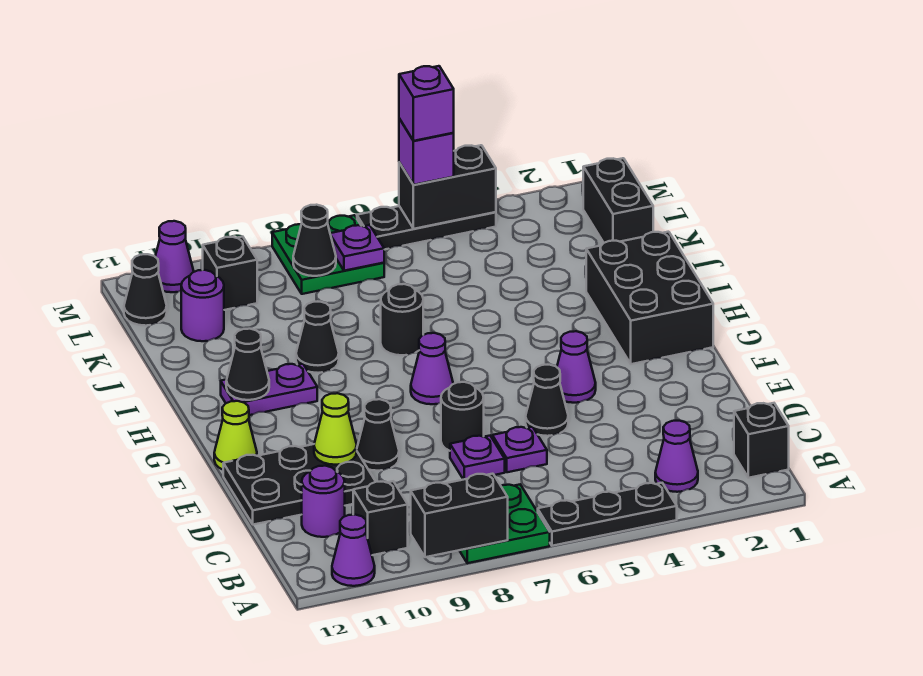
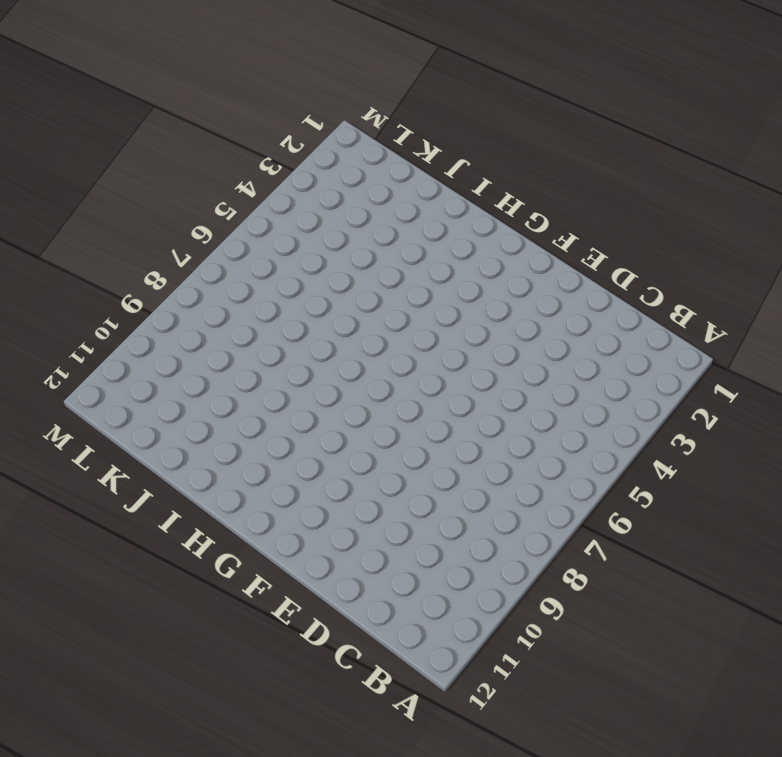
none -> black plate A4:A6 level 1
none -> green plate A7:B8 level 1
none -> purple cone A11 level 1
none -> black brick B1 level 1

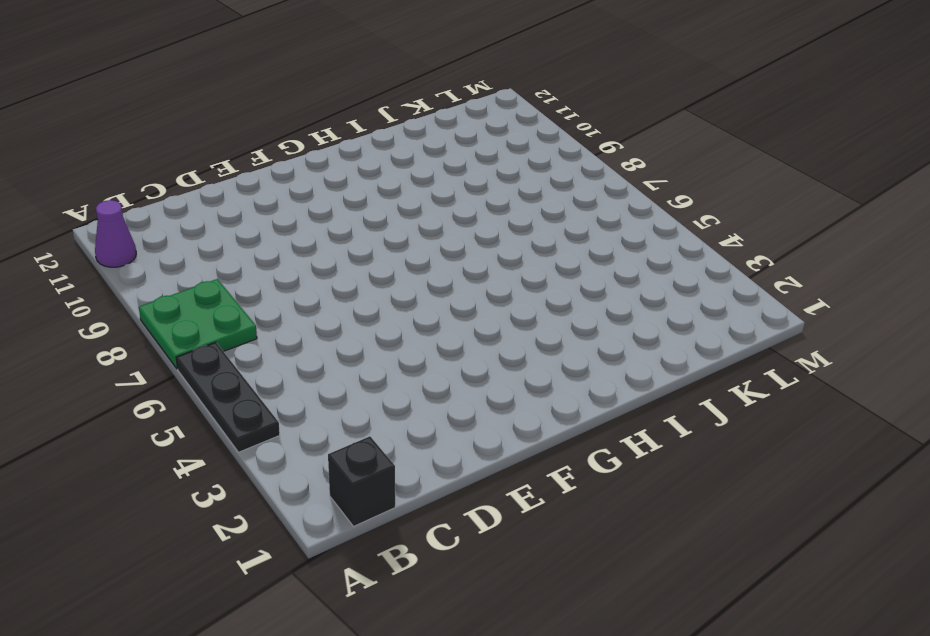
none -> purple cone B3 level 1
none -> black brick B10 level 1
none -> purple round brick C11 level 1
none -> purple plate D6 level 1

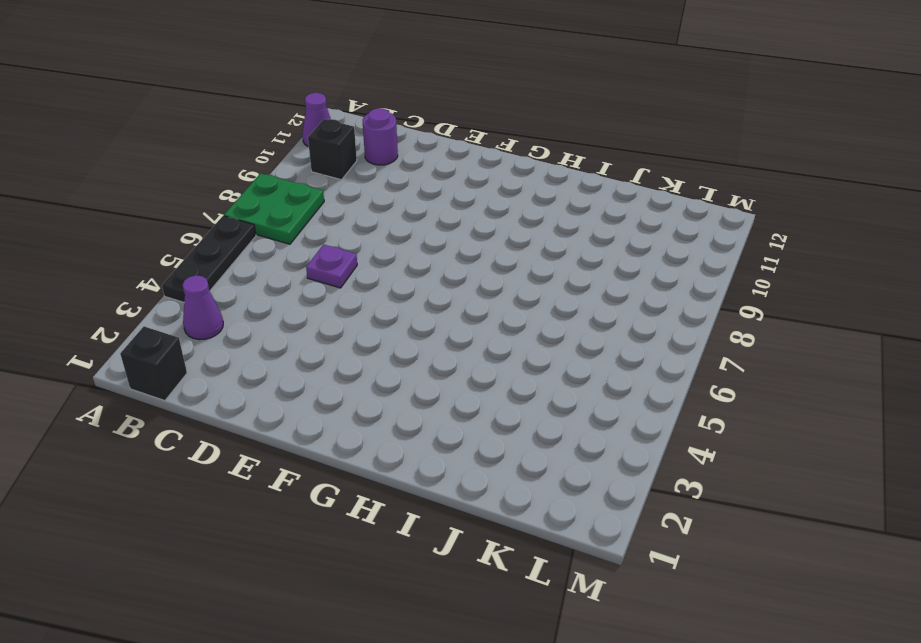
none -> purple plate D7 level 1
none -> black plate D10:E12 level 1
none -> black cone E5 level 1
none -> black round brick E7 level 1

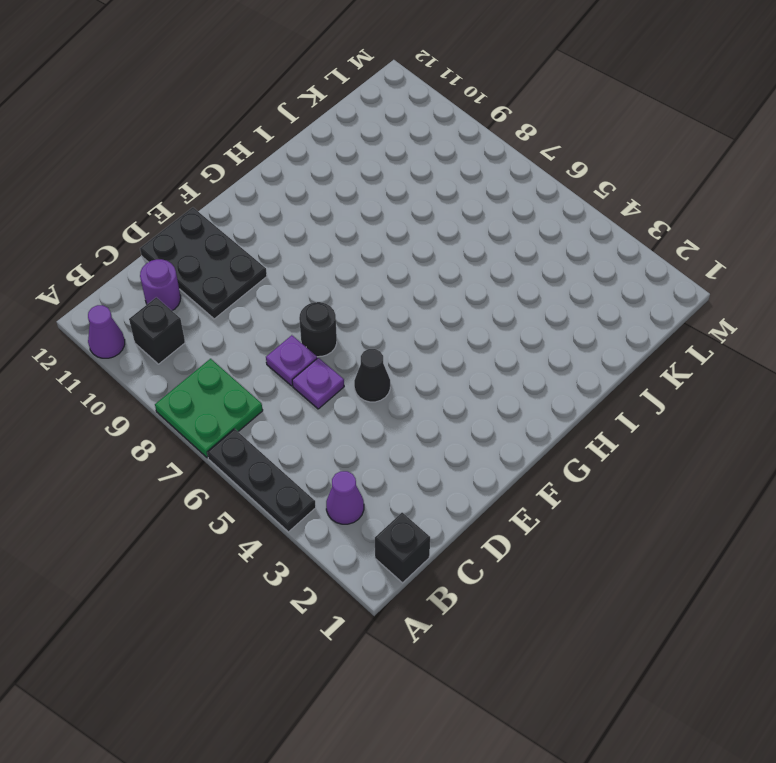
none -> black cone E9 level 1
none -> purple cone F4 level 1
none -> lime cone F12 level 1
none -> black brick G1:I2 level 1

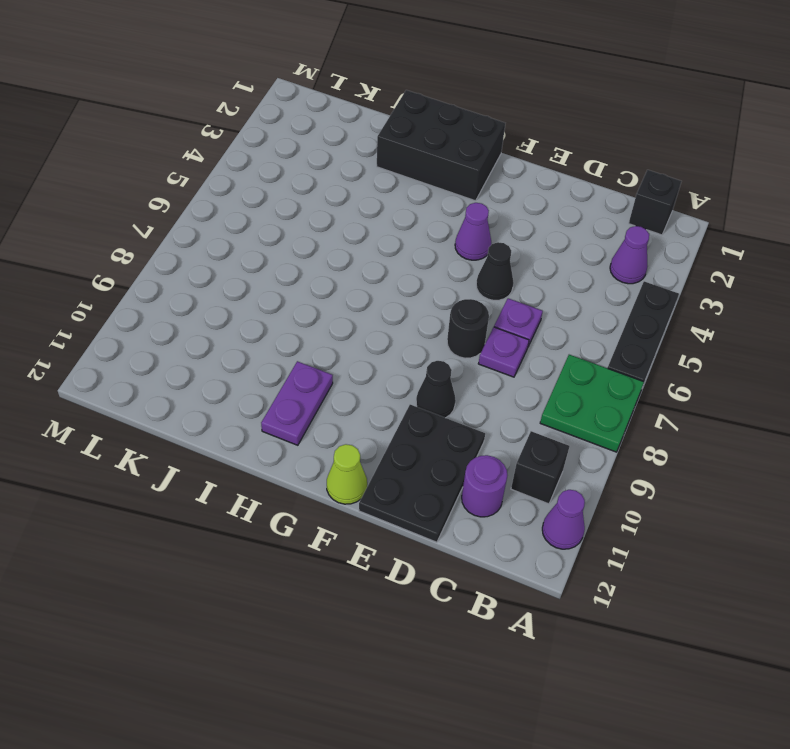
none -> purple cone G7 level 1
none -> black round brick I7 level 1
none -> black cone I9 level 1
none -> black brick K1:L1 level 1

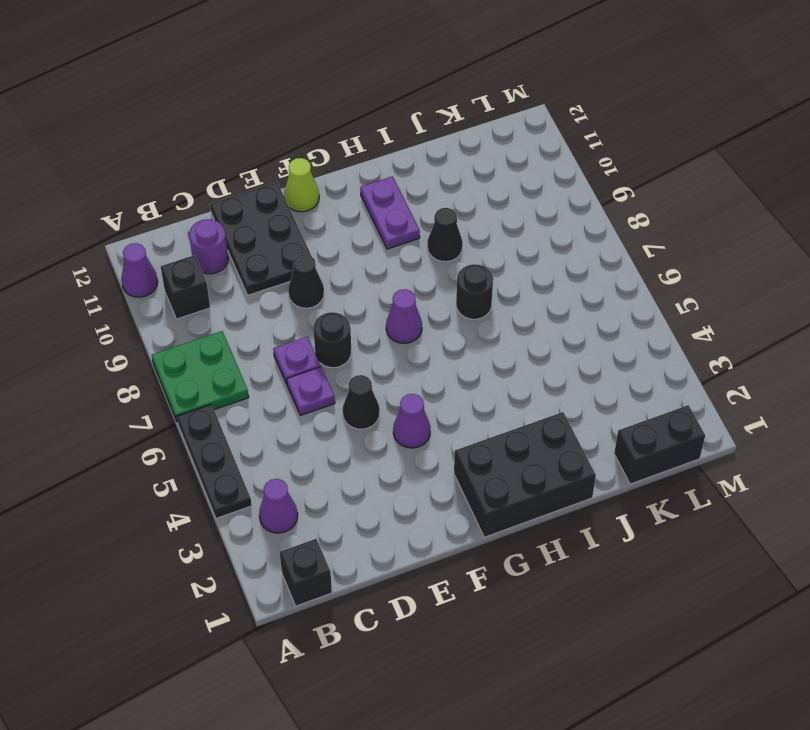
none -> purple round brick K11 level 1
none -> green plate L7:M8 level 1
none -> black brick L10 level 1
none -> black cone L12 level 1

